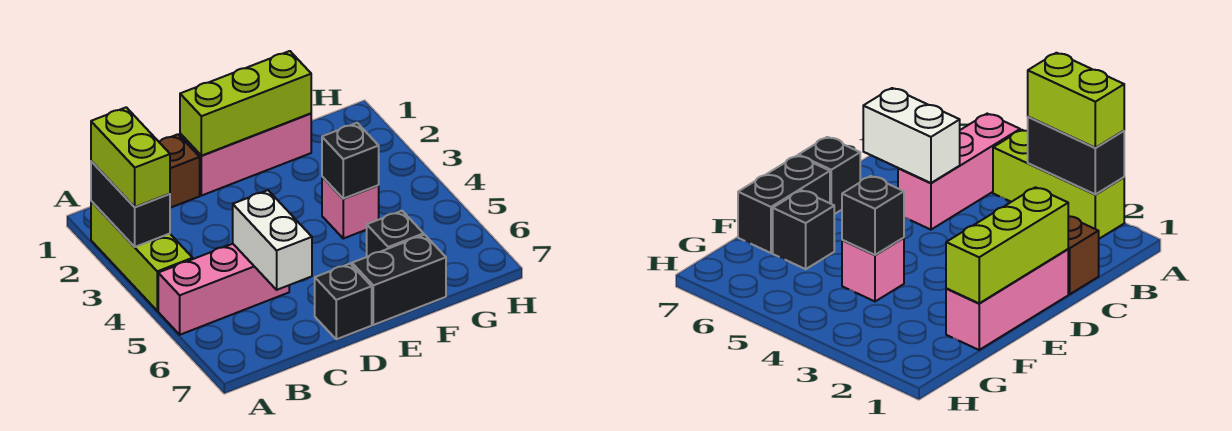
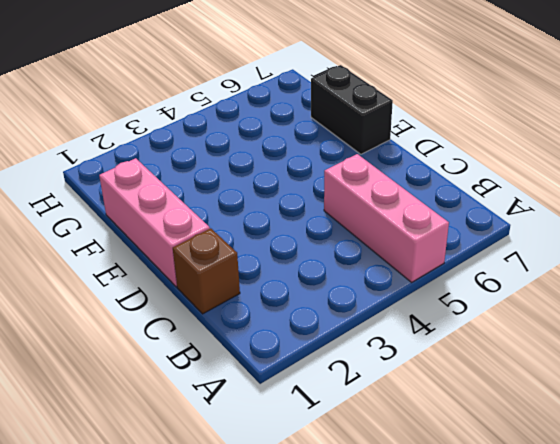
none -> lime brick A2:A4 level 1
none -> black brick D7 level 1
none -> pink brick F4 level 1

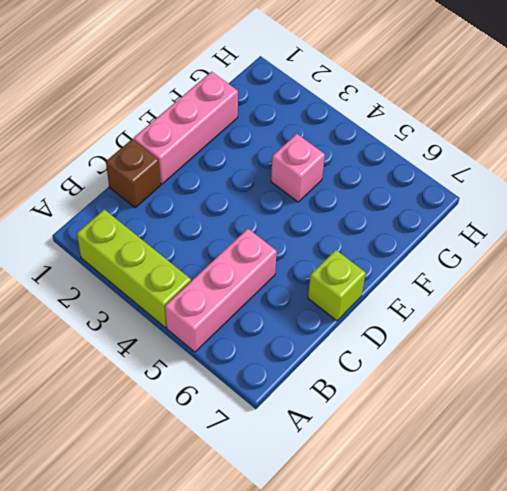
lime brick D7 level 1 -> black brick D7 level 1
none -> black brick E7:F7 level 1
none -> black brick F6 level 1
none -> black brick A2:A3 level 2

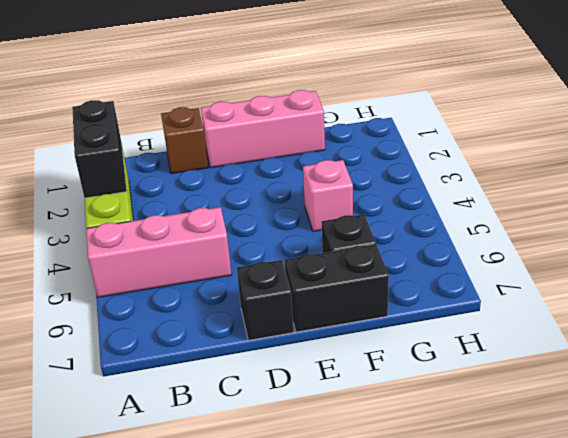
none -> white brick C5:C6 level 2
none -> lime brick D1:F1 level 2
none -> black brick F4 level 2

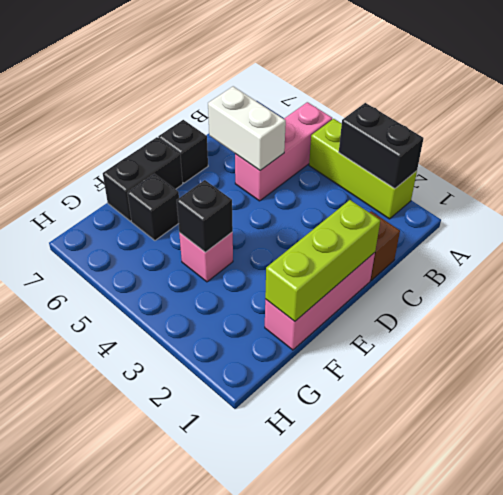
none -> lime brick A2:A3 level 3

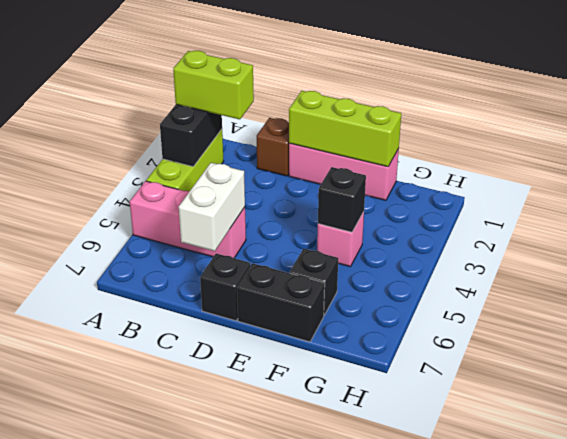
lime brick A2:B2 level 3 -> lime brick A2:A3 level 3

